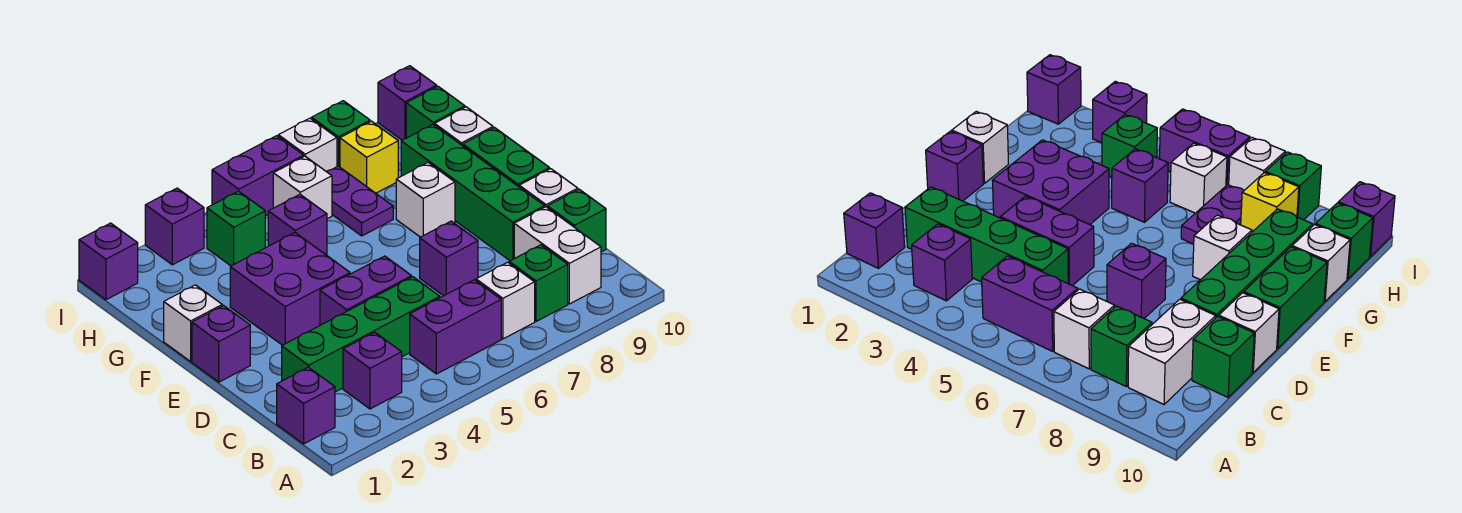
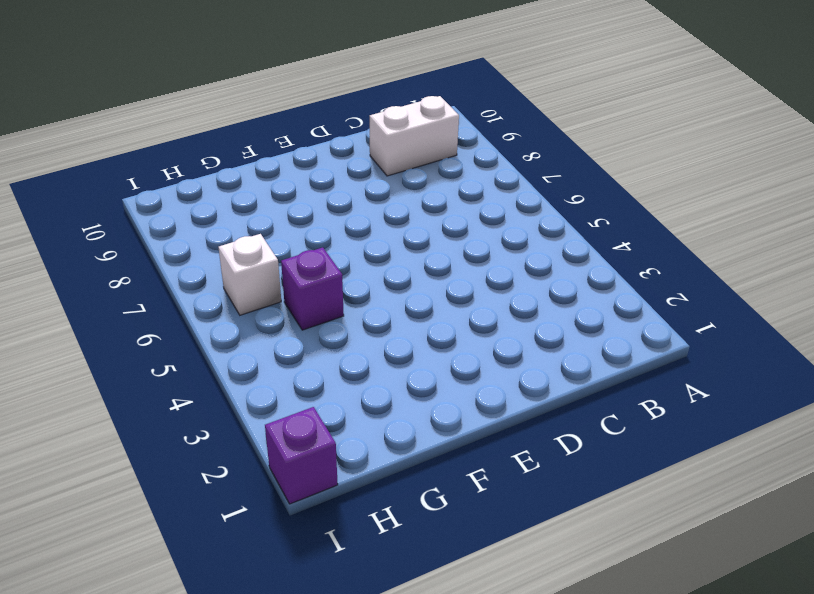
none -> purple brick B1 level 1
none -> purple brick B3 level 1
none -> purple brick B5:B6 level 1
none -> white brick B7 level 1

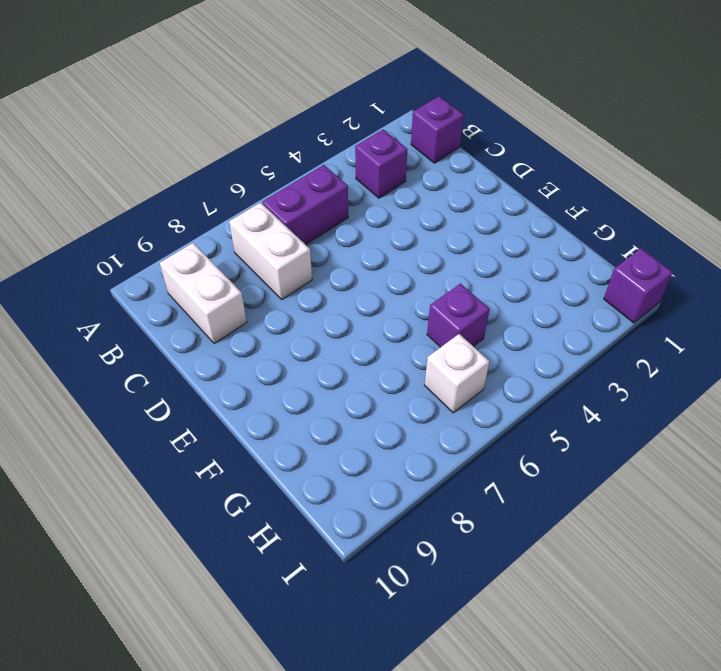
white brick B7:C7 level 1 -> white brick B7 level 1
none -> green brick B8 level 1
none -> green brick C2:C5 level 1
none -> green brick C10 level 1
none -> purple brick D4:D5 level 1

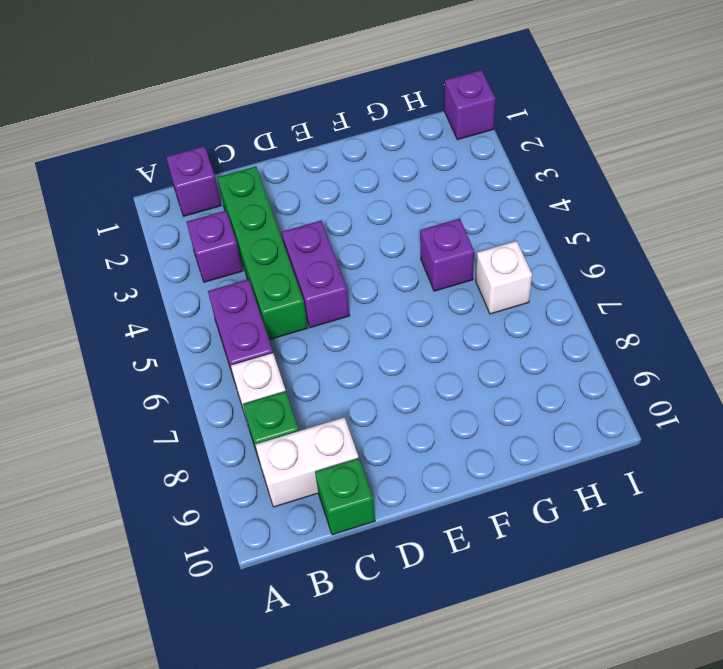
none -> purple brick D7 level 1
none -> green brick D9:G9 level 1
none -> white brick D10 level 1
none -> purple brick E1 level 1

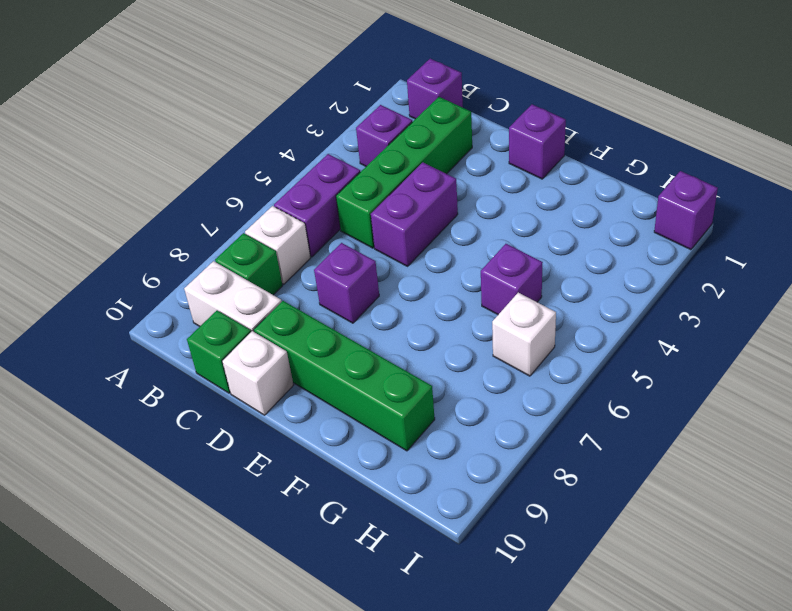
none -> purple brick E3:F4 level 1
none -> green brick E10:F10 level 1
none -> white brick F1 level 1
none -> white brick F8 level 1

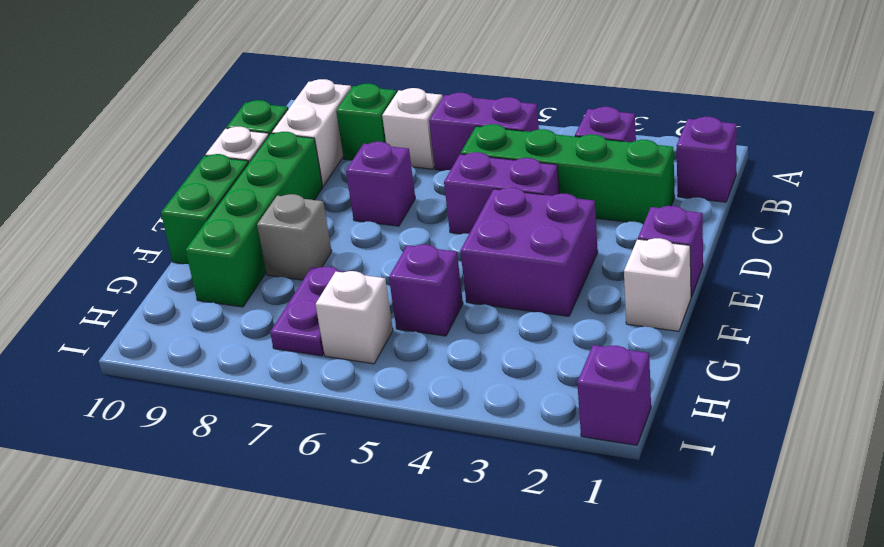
grey brick F8 level 1 -> white brick F8 level 1
none -> white brick G10 level 1
none -> green brick H4 level 1
none -> yellow brick H8 level 1
none -> green brick H10 level 1

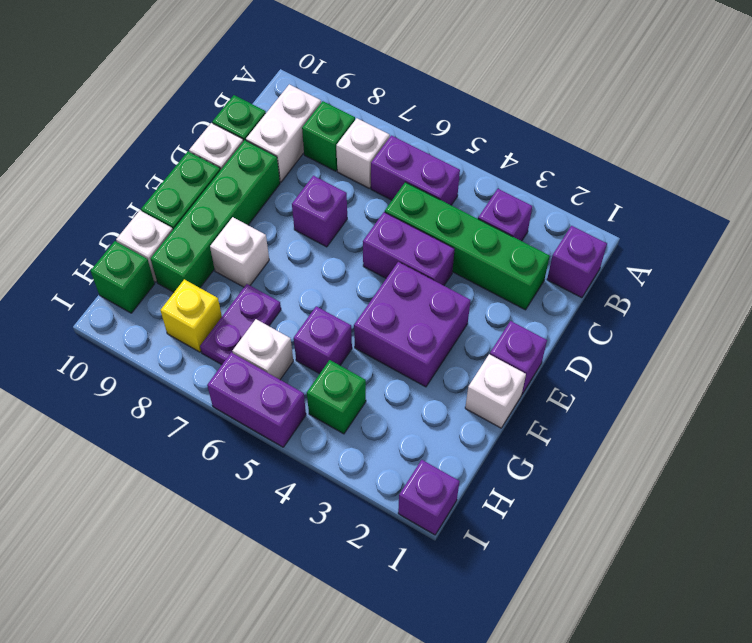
none -> purple brick I3 level 1
none -> white brick I7 level 1
none -> green brick I8 level 1
none -> purple brick I10 level 1

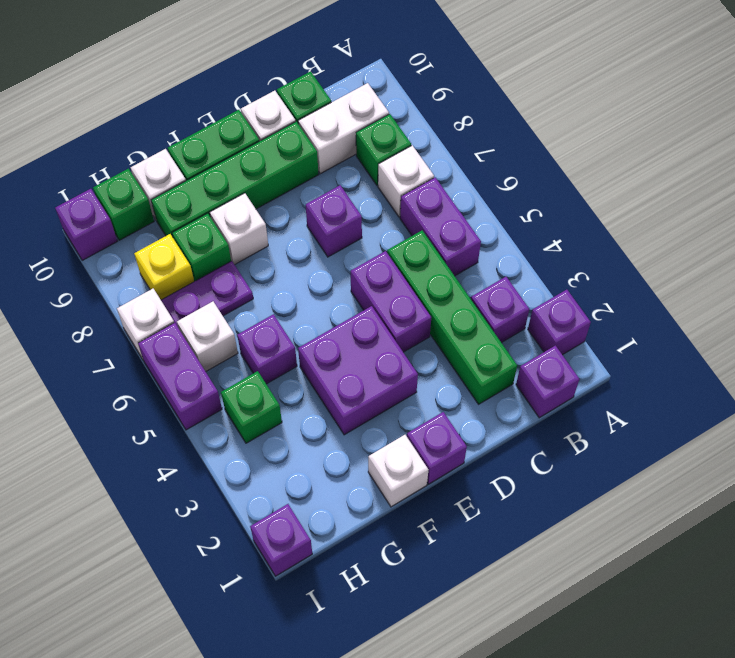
purple brick A2 level 1 -> purple brick I3 level 1
green brick G8 level 1 -> green brick I8 level 1

